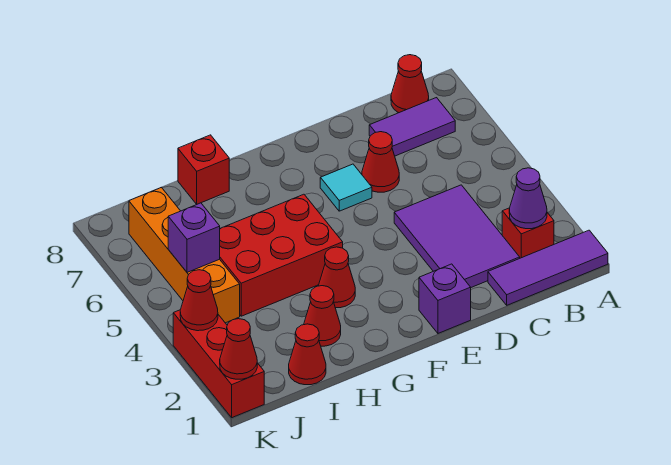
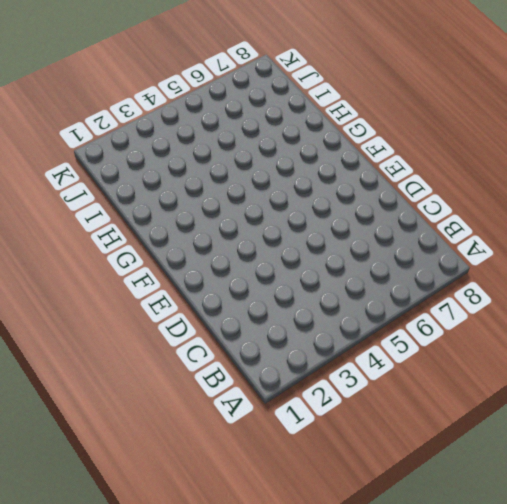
none -> purple tile A1:C1 level 1
none -> red brick B2 level 1
none -> purple tile B7:C7 level 1

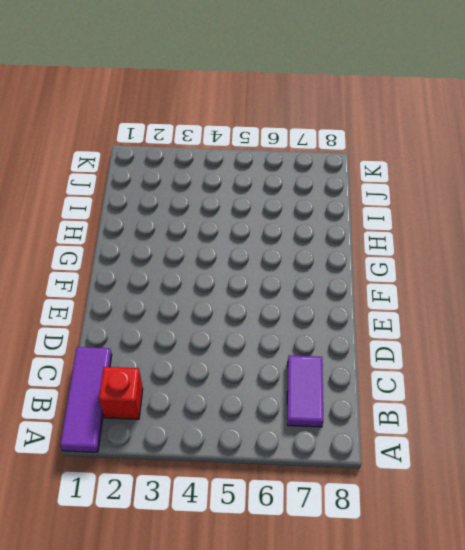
none -> red cone B8 level 1
none -> purple tile C2:D4 level 1
none -> red cone D6 level 1

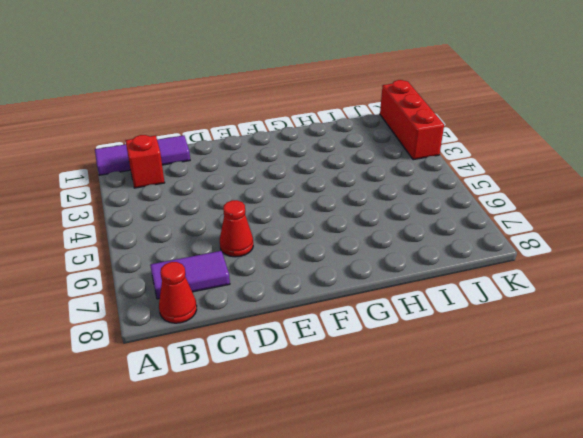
none -> purple tile C2:D4 level 1
none -> purple brick E1 level 1
none -> cyan tile E6 level 1

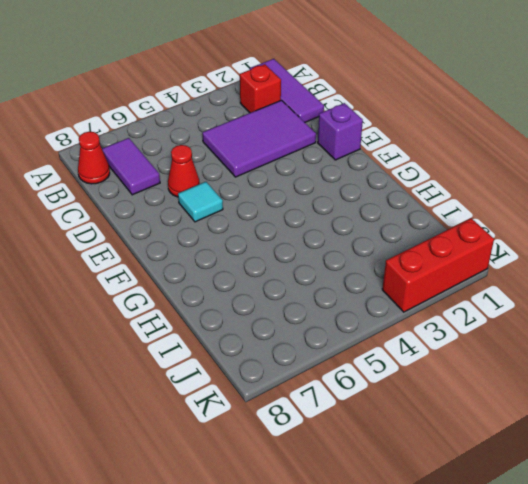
none -> red cone G3 level 1
none -> red brick G4:I5 level 1
none -> red cone H2 level 1

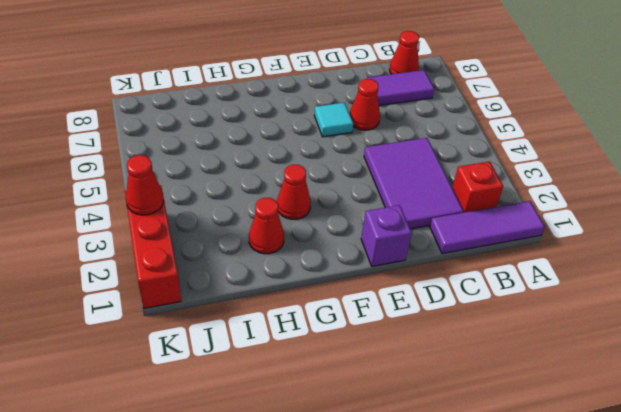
none -> red brick G4:I5 level 1
none -> red brick H8 level 1
none -> red cone I1 level 1

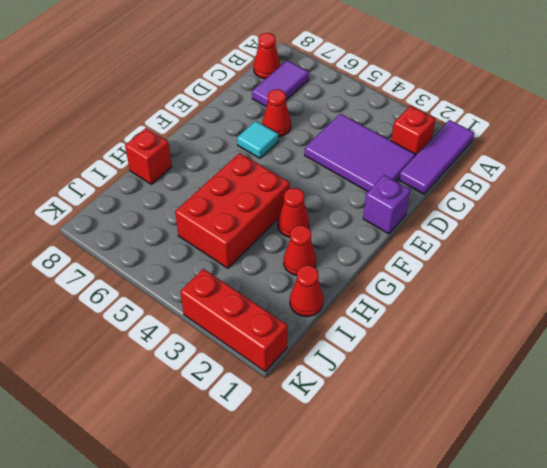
none -> orange brick J4:J7 level 1
none -> purple cone B2 level 2
none -> purple brick J5 level 2

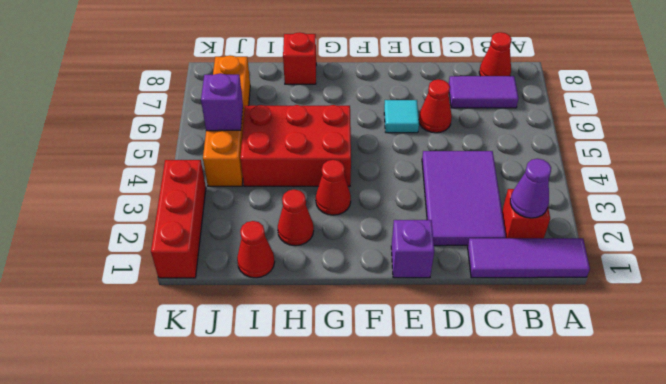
none -> red cone K1 level 2
none -> red cone K3 level 2

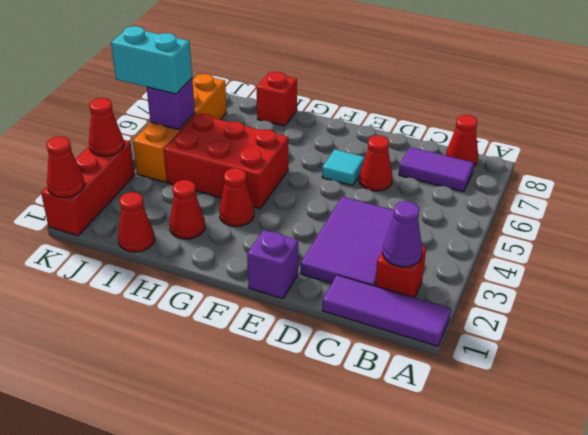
cyan brick J5:K5 level 3 -> none

